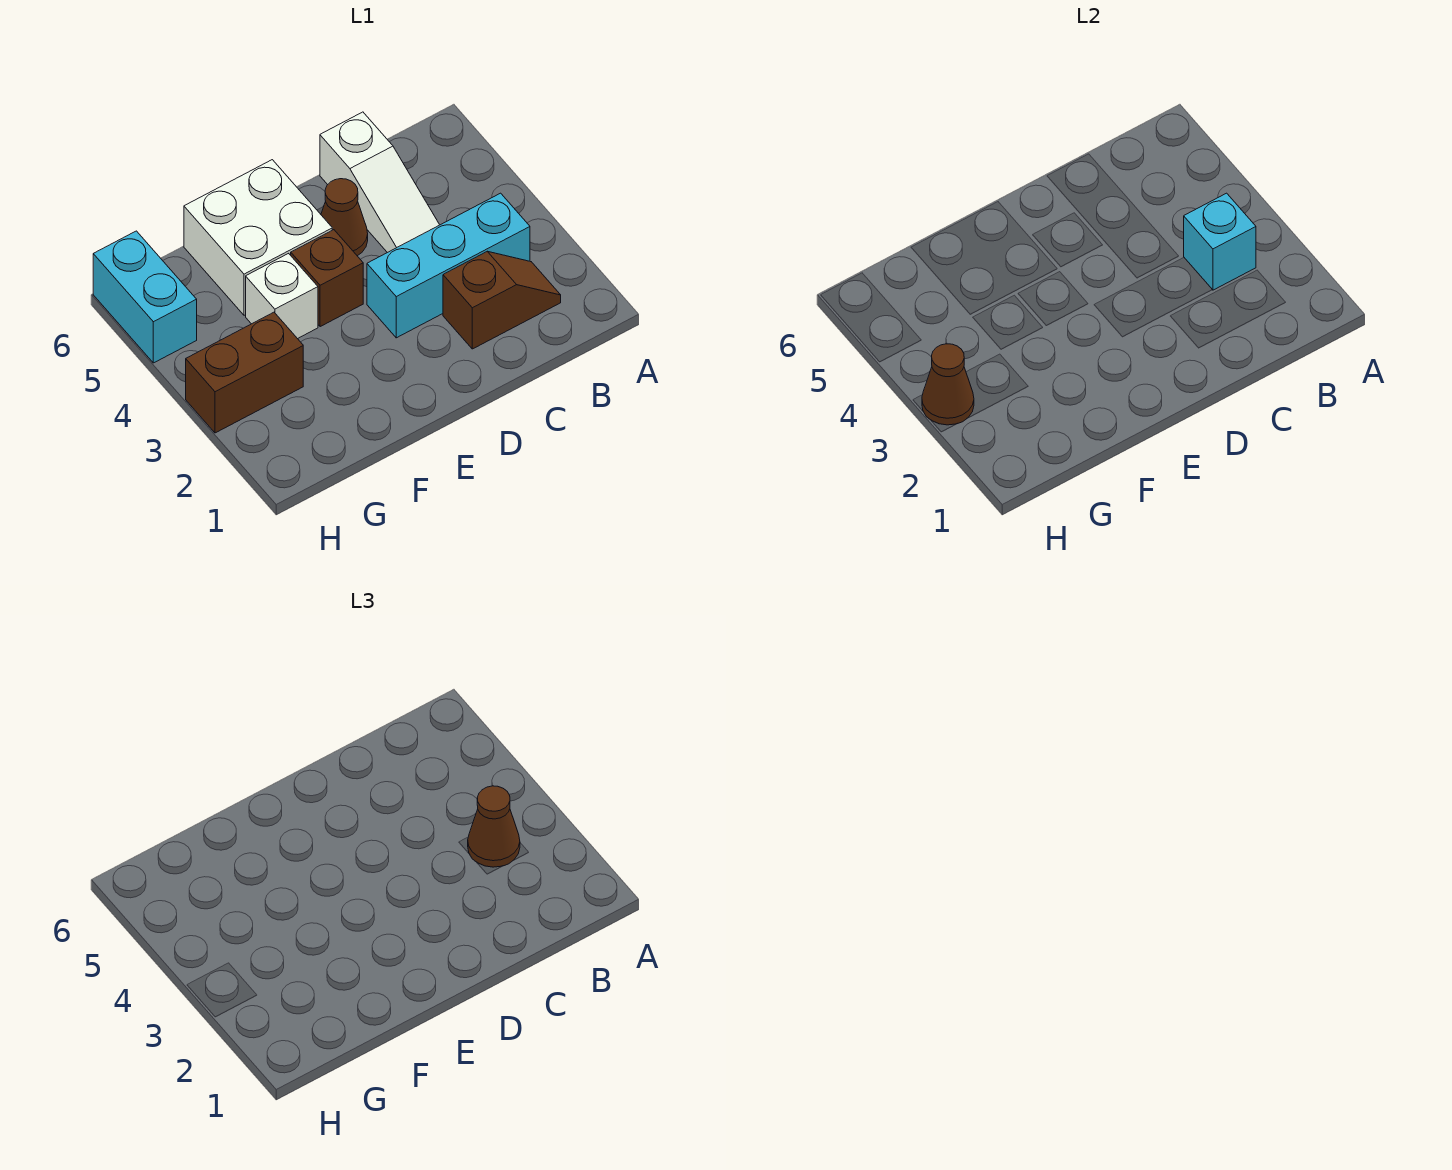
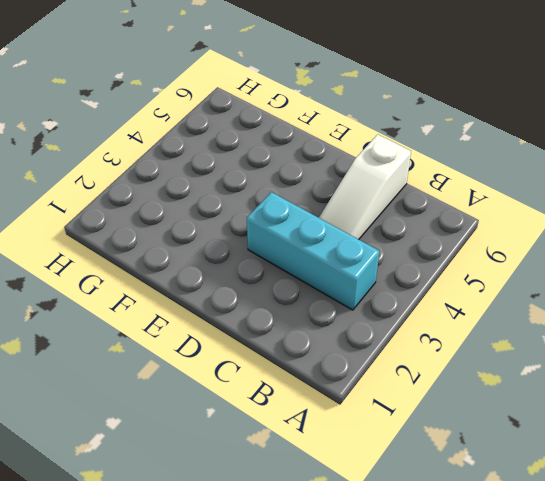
none -> brown slope B2:C2 level 1 top C
none -> brown cone D5 level 1
none -> brown brick E4 level 1

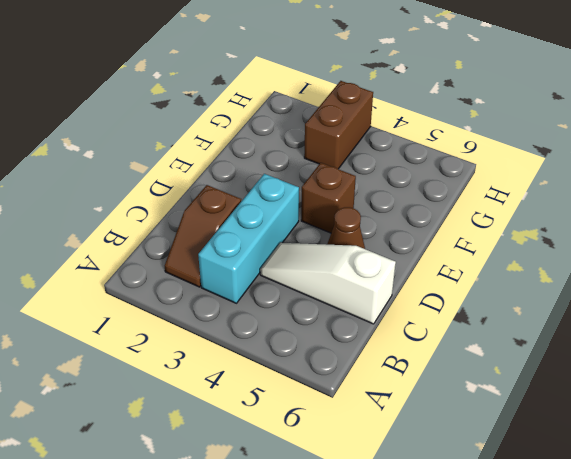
none -> white brick E5:F6 level 1
none -> white brick F4 level 1
none -> cyan brick H5:H6 level 1

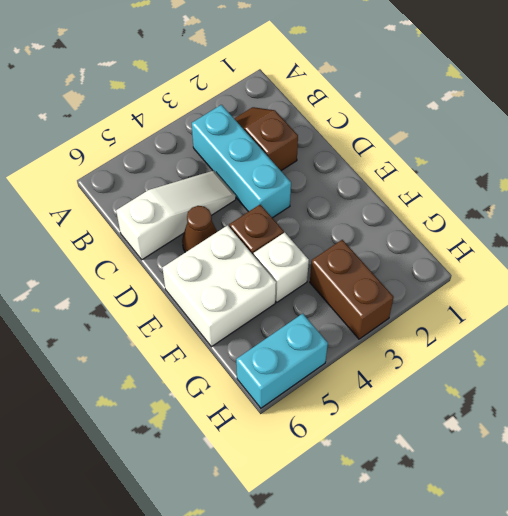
none -> cyan brick B3 level 2
none -> brown cone H3 level 2
none -> brown cone B3 level 3

